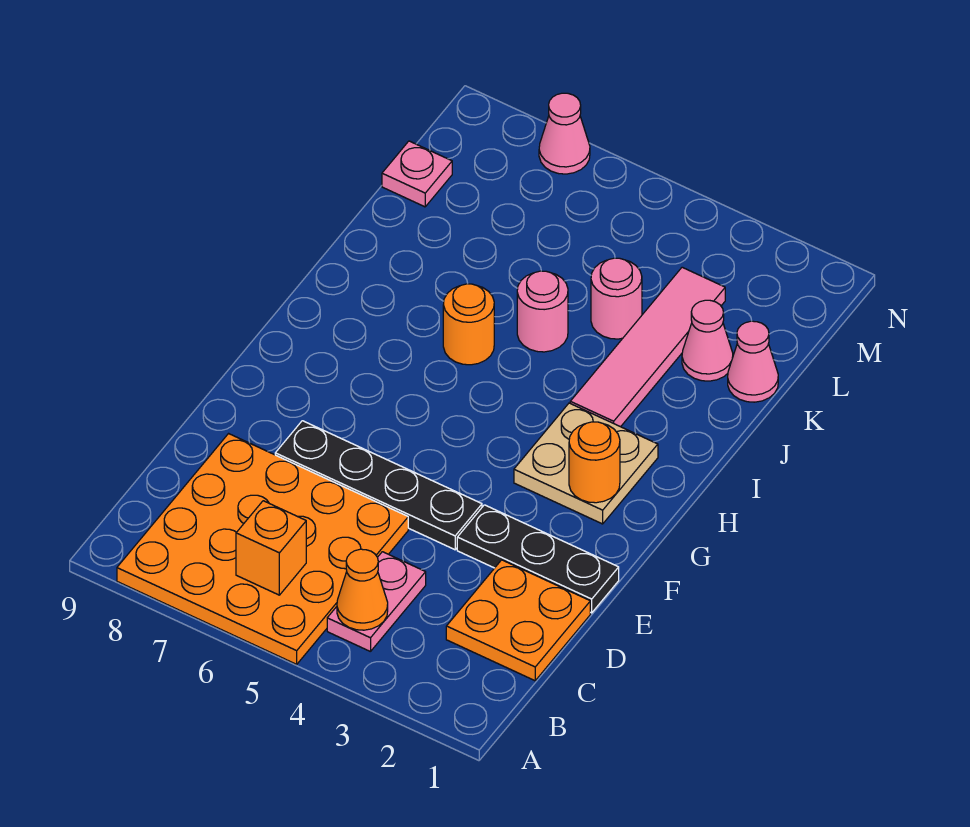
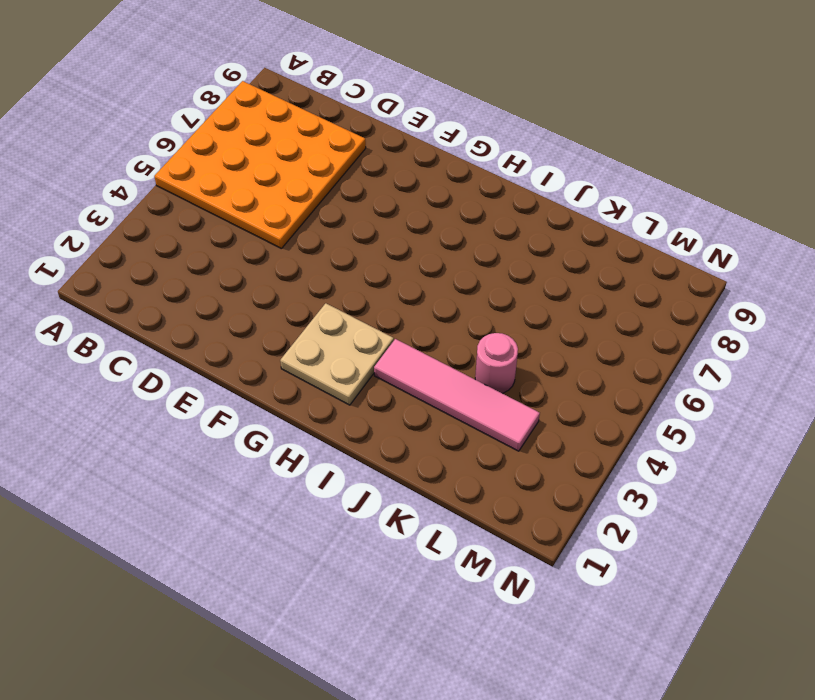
none -> pink plate B4:C4 level 1
none -> orange plate C1:D2 level 1
none -> black plate E1:E3 level 1

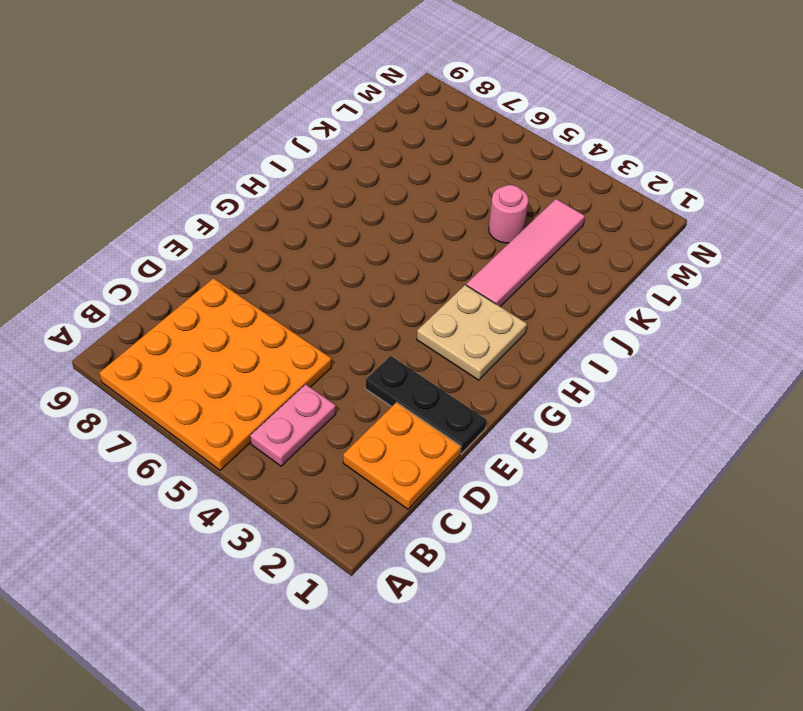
none -> black plate E4:E7 level 1
none -> orange round brick I6 level 1
none -> pink round brick J5 level 1

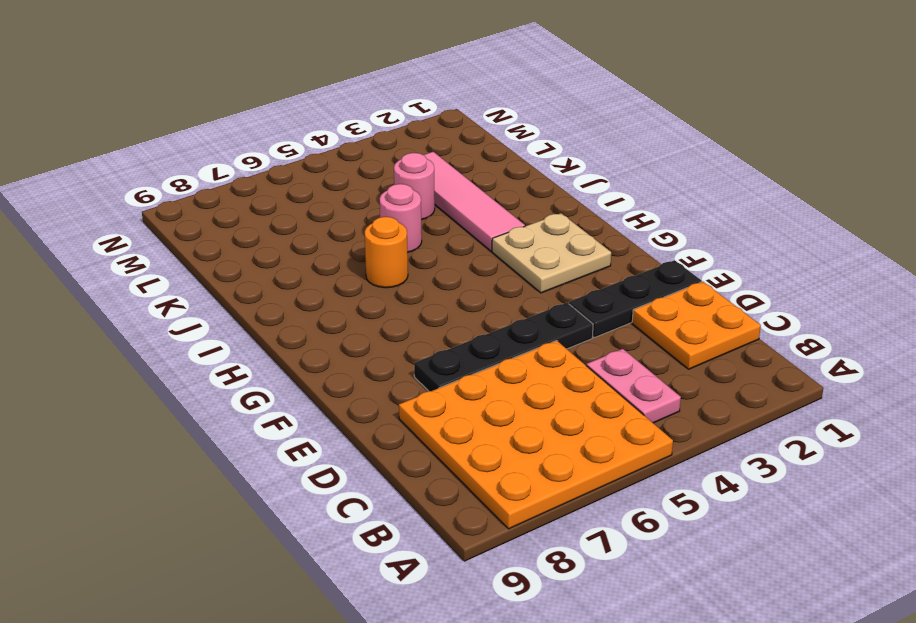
none -> pink cone K1 level 1
none -> pink cone K2 level 1
none -> pink plate L9 level 1

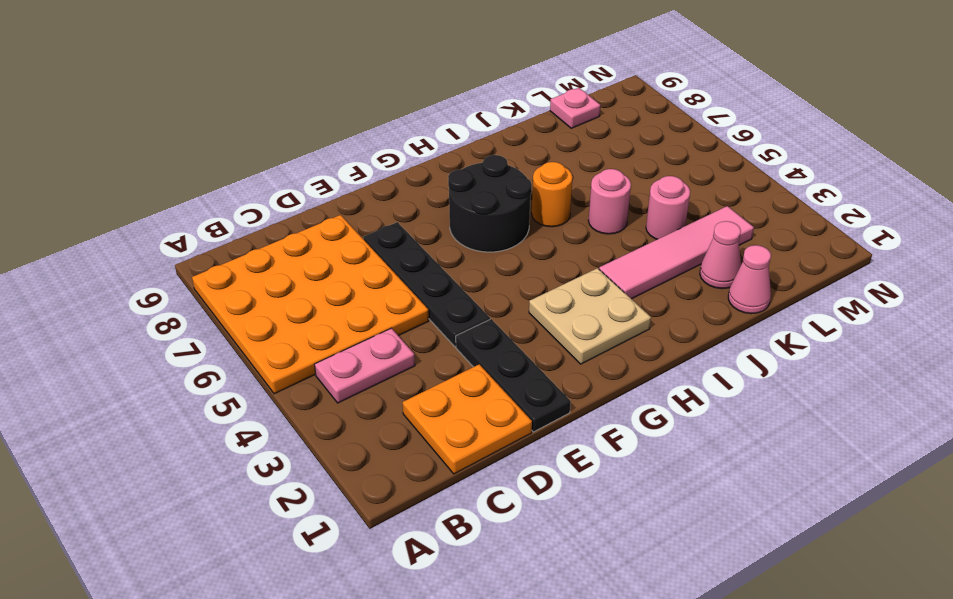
black round brick G6:H7 level 1 -> none
none -> pink cone N7 level 1
none -> orange cone B4 level 2
none -> orange brick B6 level 2

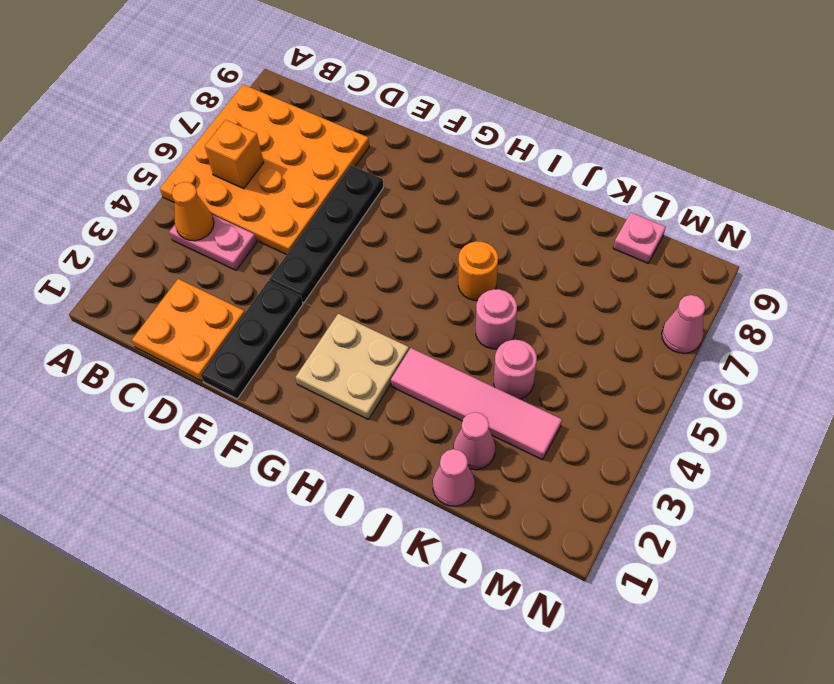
none -> orange round brick G2 level 2

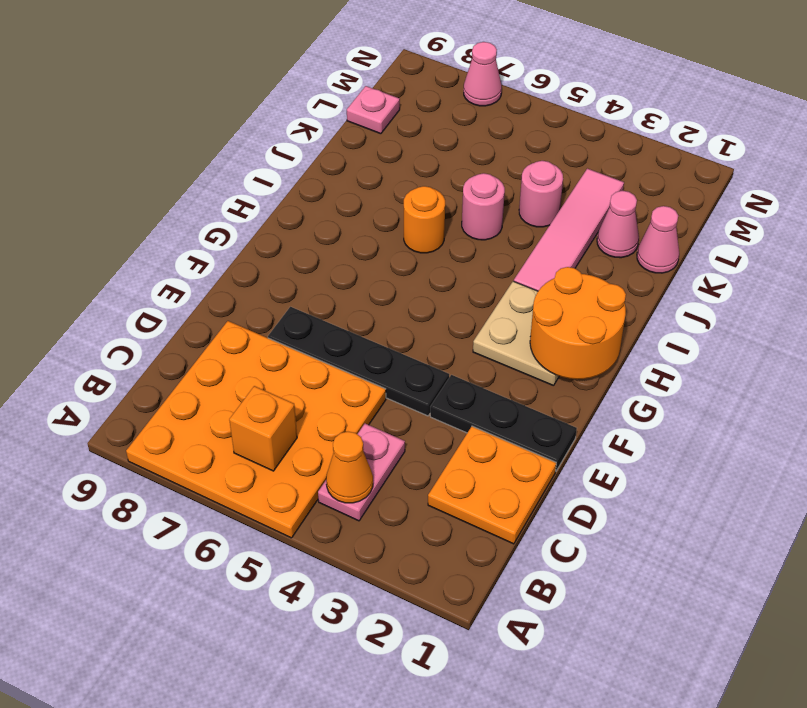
orange round brick G1:H2 level 2 -> orange round brick G2 level 2

